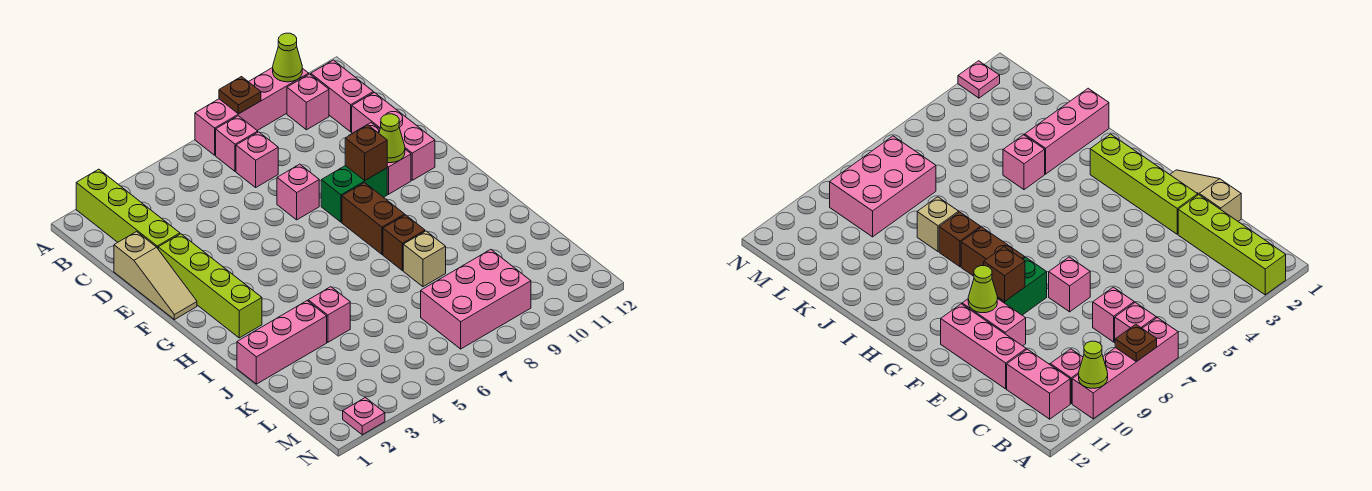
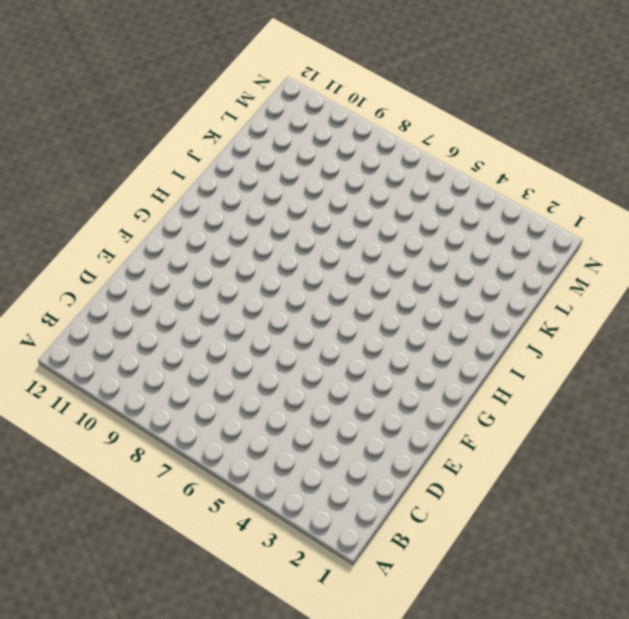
none -> lime brick A2:D2 level 1
none -> pink brick A7:A10 level 1
none -> pink brick B7 level 1

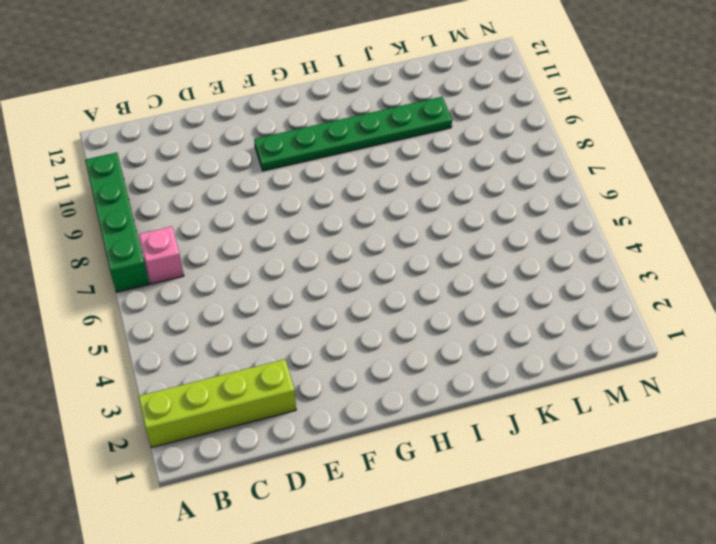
green brick A7:A10 level 1 -> pink brick A7:A10 level 1
green plate F10:K10 level 1 -> pink brick E10:F10 level 1
none -> pink brick B10 level 1
none -> pink brick B11:C11 level 1
none -> pink brick C7 level 1

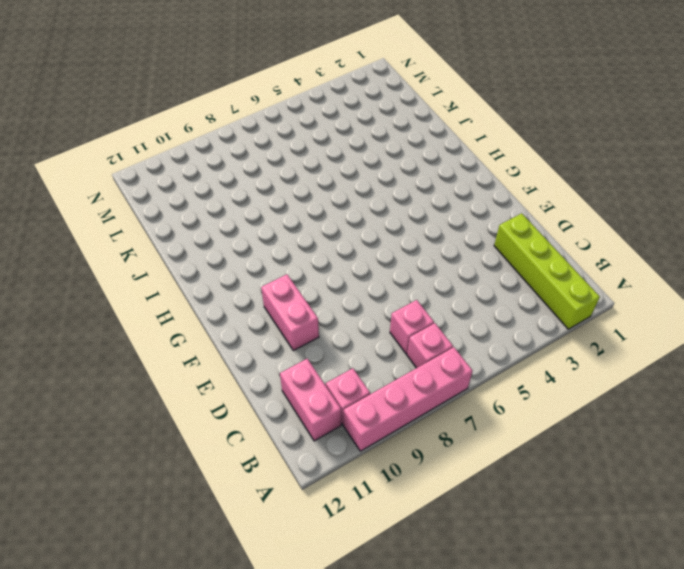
none -> tan slope D1:F1 level 1 top D
none -> pink brick D11:F11 level 1
none -> lime brick E2:H2 level 1

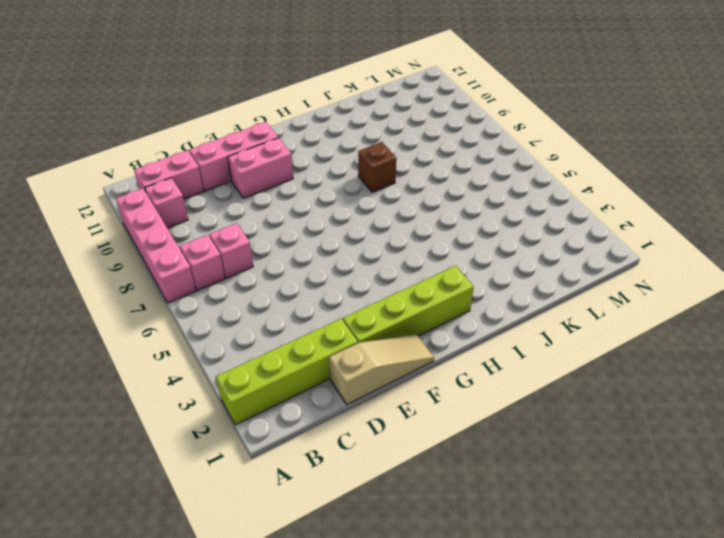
none -> pink brick E7 level 1
none -> green brick F8:F9 level 1
none -> brown brick G8:H8 level 1

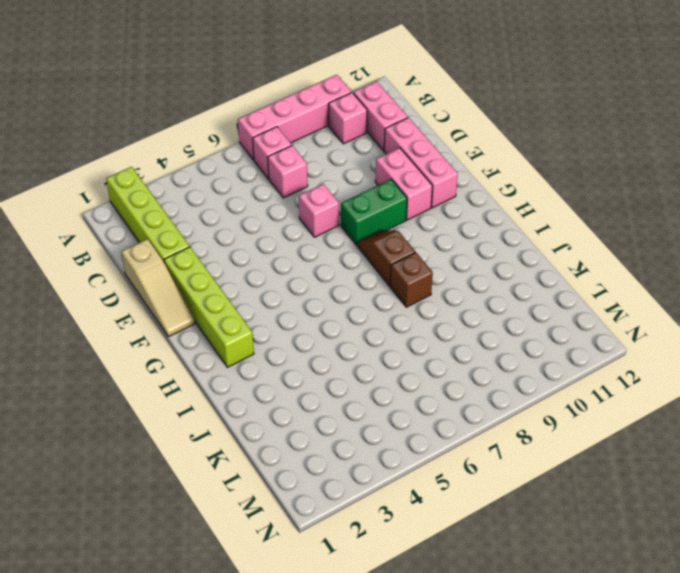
brown slope G8:H8 level 1 top H -> brown brick G8:H8 level 1
none -> pink brick J1:J3 level 1
none -> pink brick J4 level 1
none -> tan brick J8 level 1

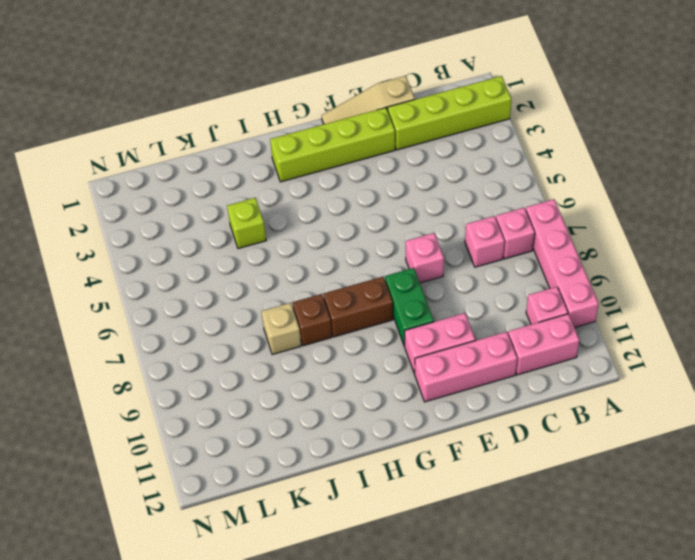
lime brick J4 level 1 -> pink brick J4 level 1
none -> pink brick J1:J3 level 1
none -> pink brick L7:M9 level 1
none -> pink plate N2 level 1

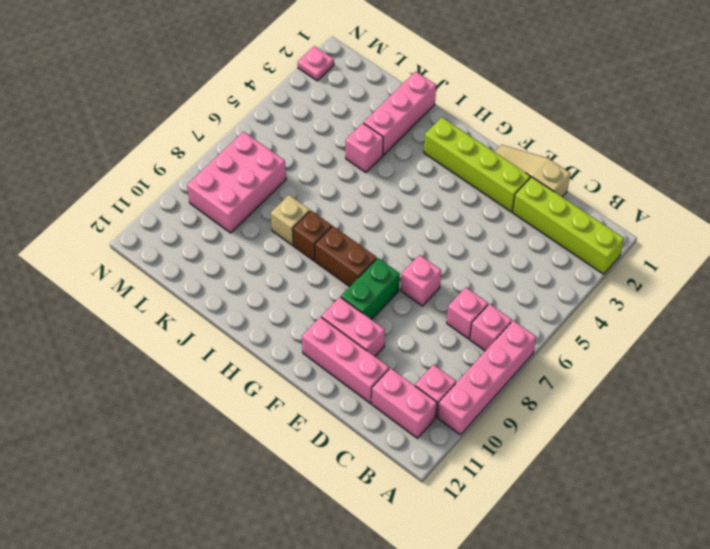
none -> brown plate A8 level 2
none -> lime cone A10 level 2
none -> brown brick F9 level 2

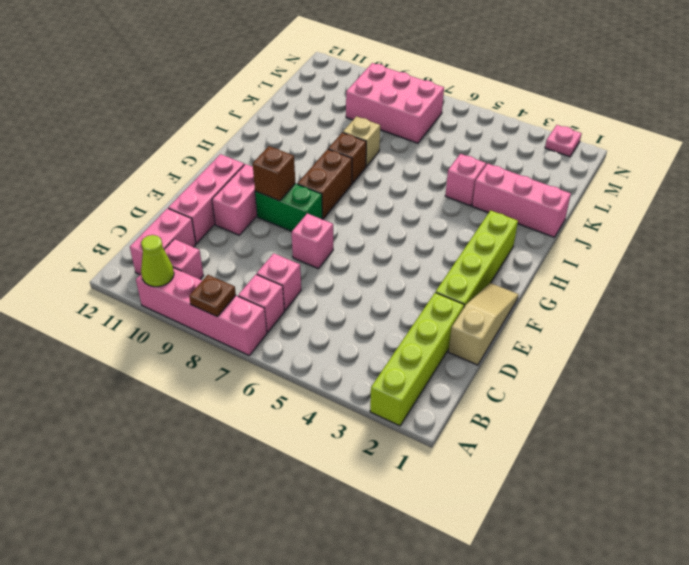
none -> lime cone F10 level 2

